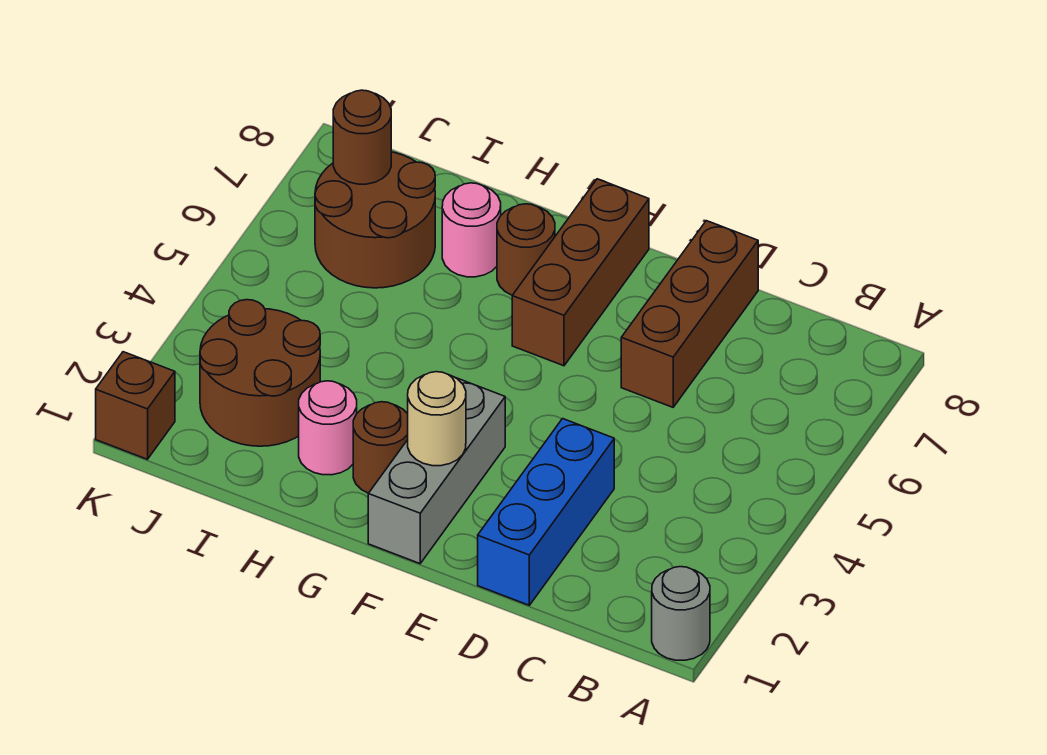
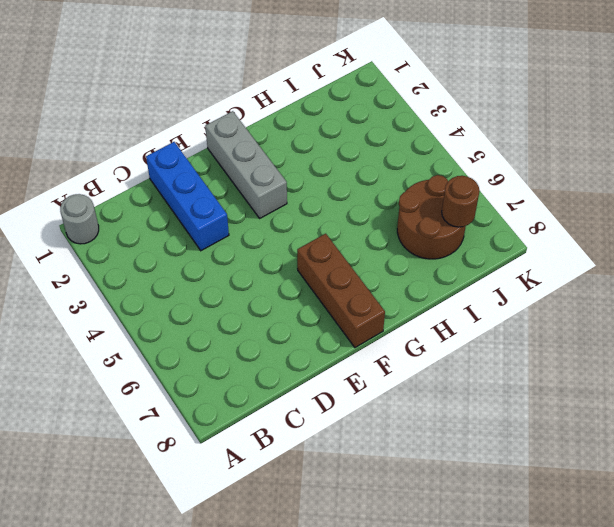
none -> brown brick D6:D8 level 1
none -> brown round brick G2 level 1
none -> brown round brick G7 level 1

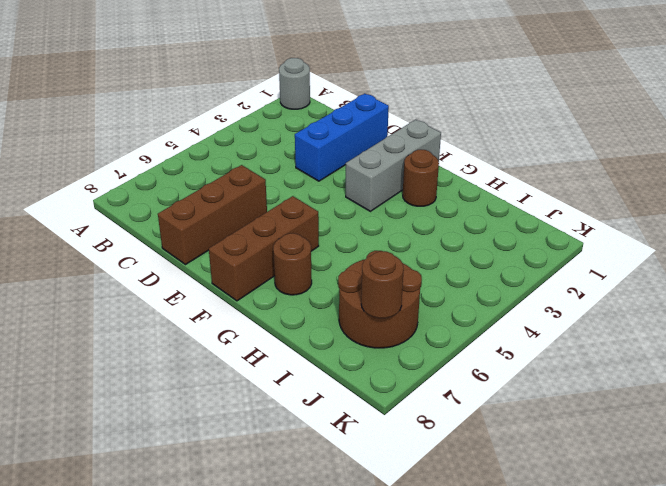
none -> pink round brick H2 level 1
none -> pink round brick H7 level 1
none -> brown round brick I2:J3 level 1

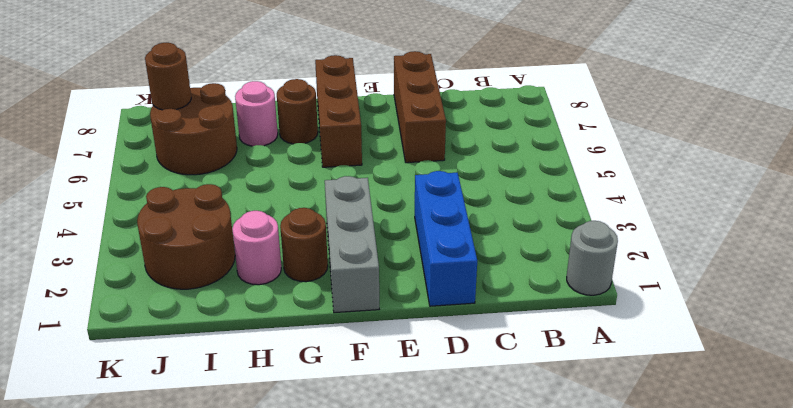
none -> brown brick K1 level 1
none -> tan round brick F2 level 2

